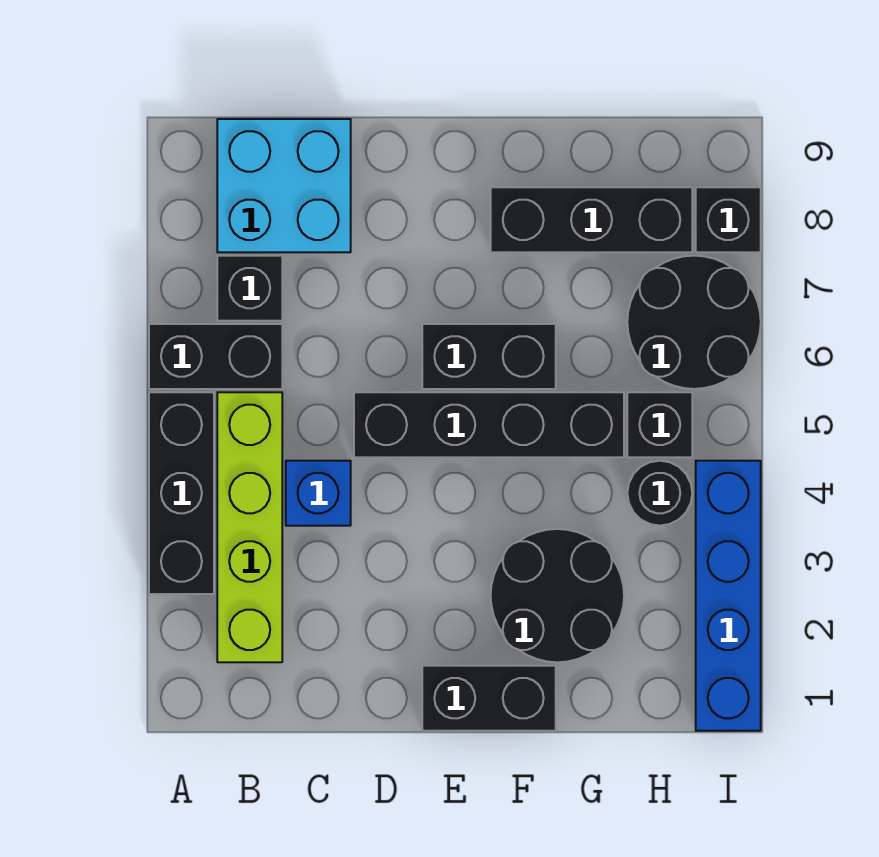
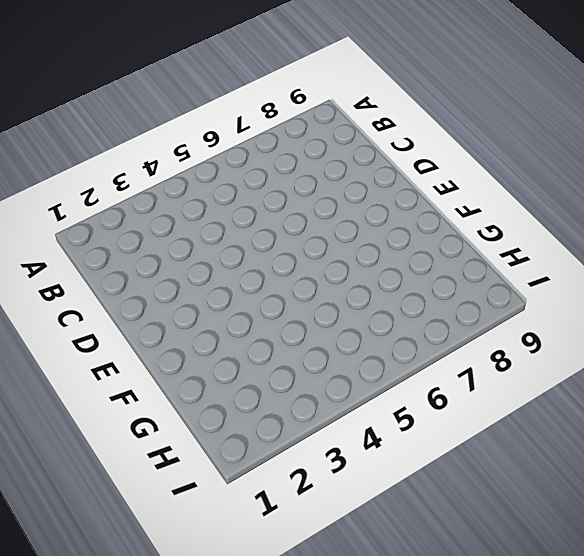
none -> black brick A3:A5 level 1
none -> black brick A6:B6 level 1
none -> lime brick B2:B5 level 1

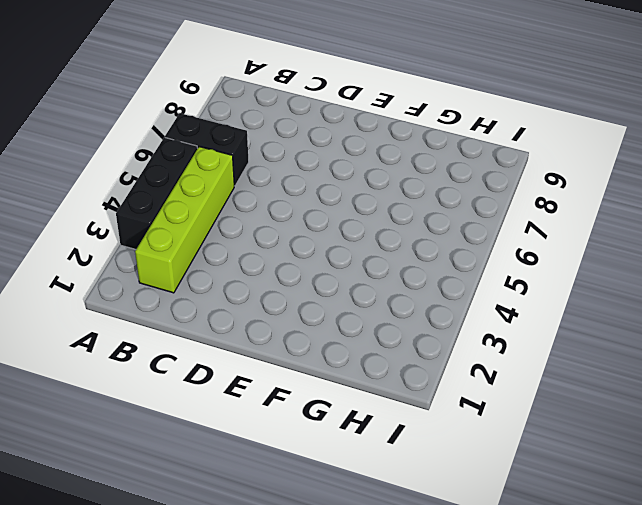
none -> black brick B7 level 1
none -> cyan brick B8:C9 level 1
none -> blue brick C4 level 1

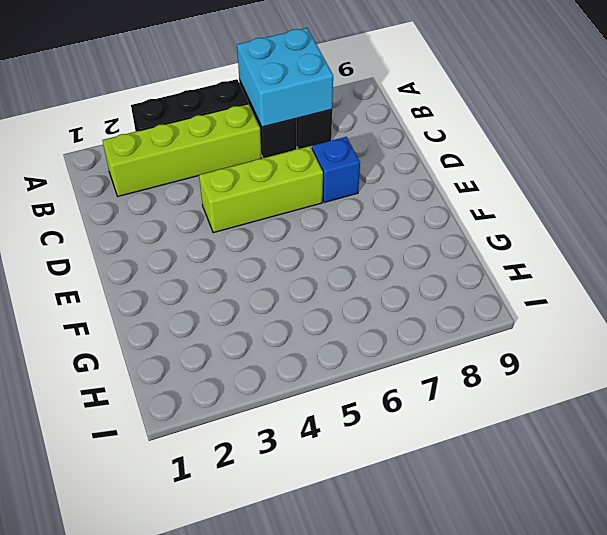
cyan brick A6:B7 level 2 -> cyan brick B8:C9 level 1
lime brick D4:D6 level 1 -> black brick D5:G5 level 1
blue brick D7 level 1 -> blue brick C4 level 1
none -> black brick E1:F1 level 1
none -> black brick E6:F6 level 1
none -> black round brick F2:G3 level 1

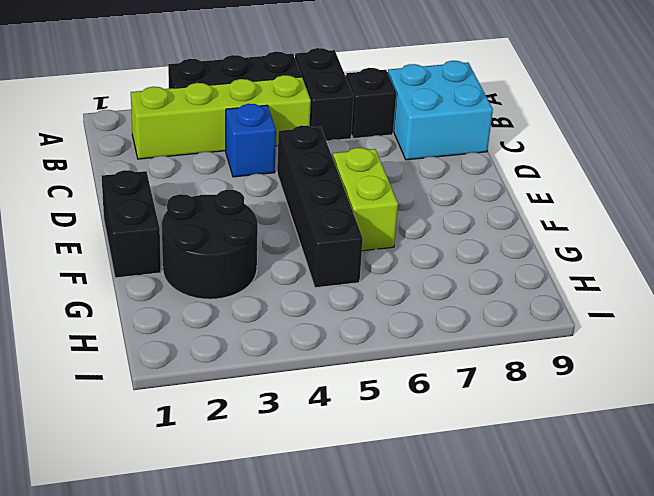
lime brick E6:F6 level 1 -> black brick E6:F6 level 1
none -> black brick F8:H8 level 1
none -> black round brick H4 level 1
none -> black brick H5 level 1

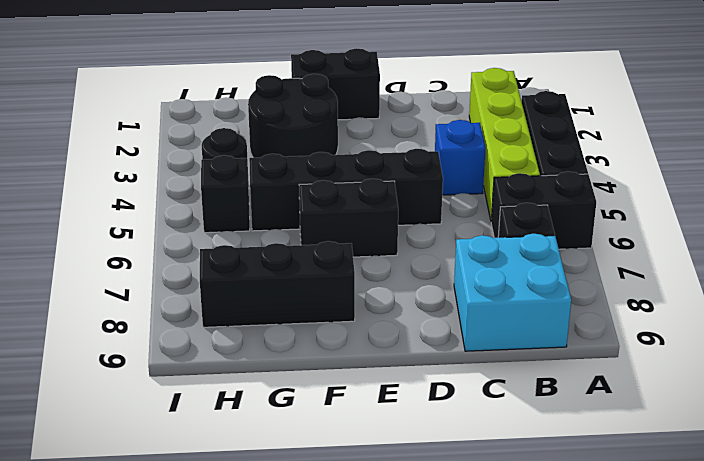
none -> black round brick H6:I7 level 1
none -> blue brick I1:I4 level 1
none -> black brick I8 level 1

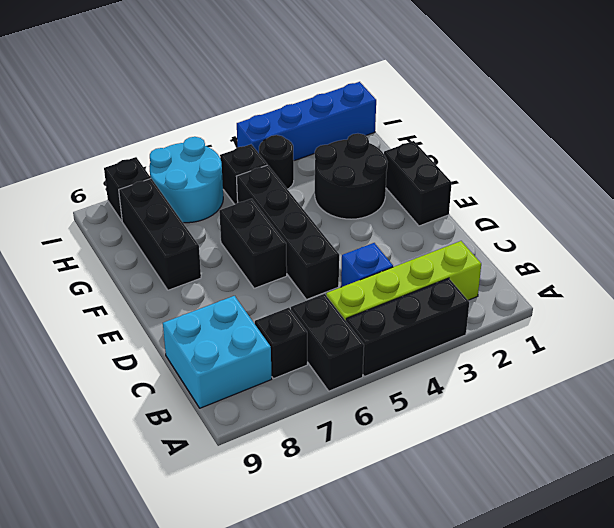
cyan round brick H6:I7 level 1 -> black round brick H6:I7 level 1

